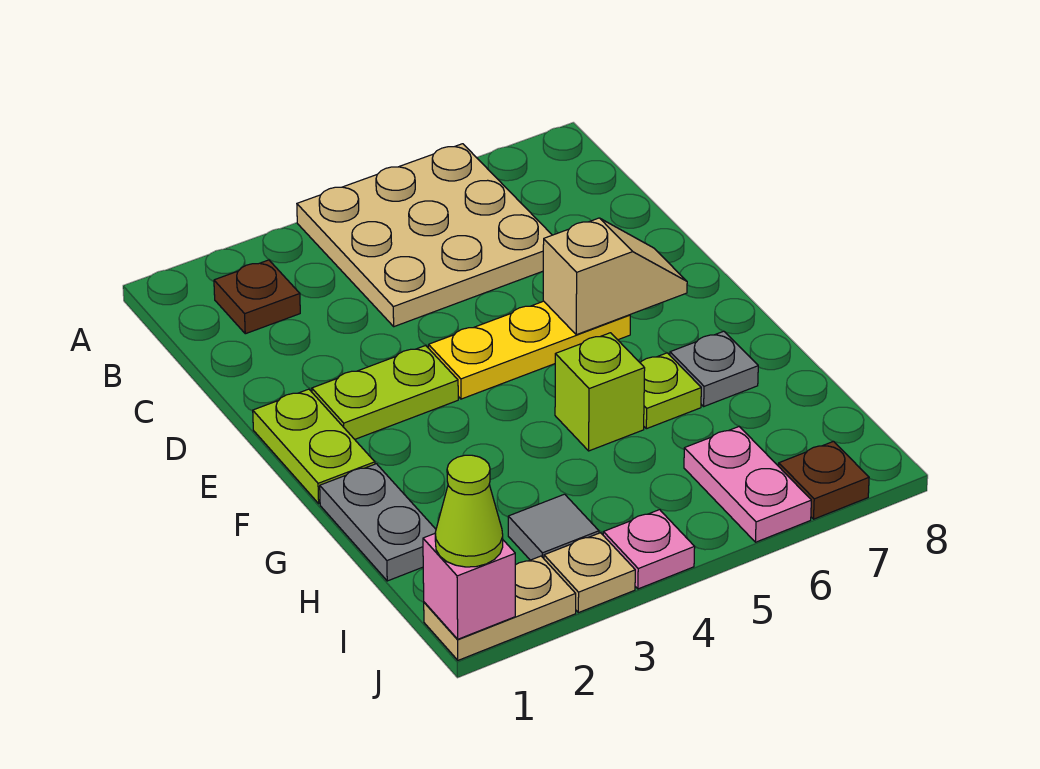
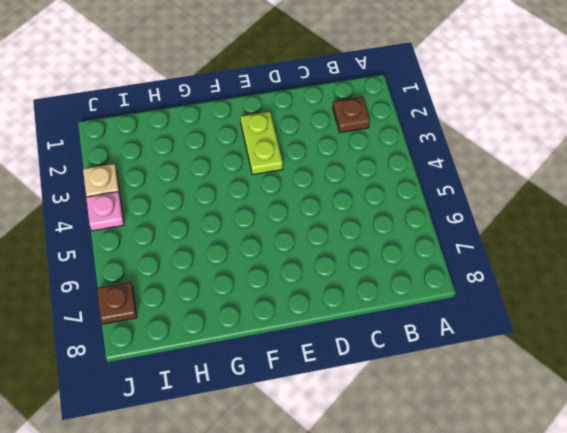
none -> tan plate A4:C6 level 1
none -> lime plate E1:F1 level 1
none -> yellow plate E4:E6 level 1

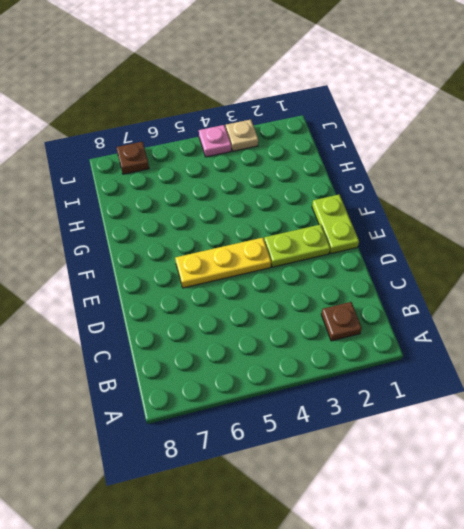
none -> tan plate A4:C6 level 1
none -> grey plate G1:H1 level 1
none -> lime brick G5 level 1

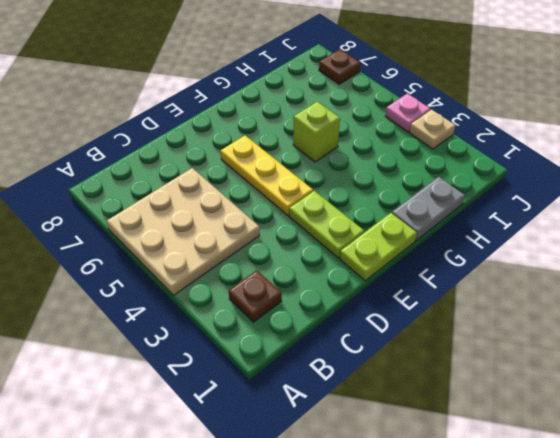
none -> lime plate G6 level 1
none -> grey plate G7 level 1
none -> grey tile I3 level 1

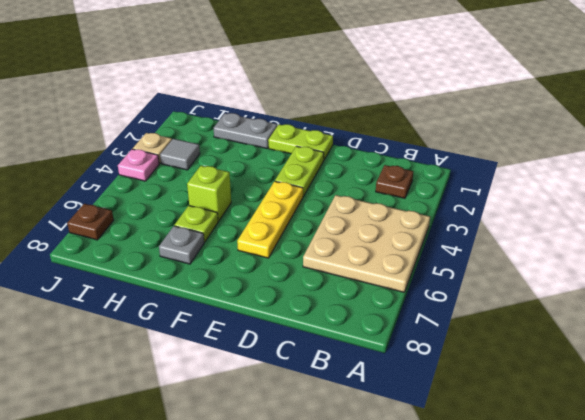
none -> pink plate I6:J6 level 1
none -> tan plate J1:J2 level 1
none -> tan slope E6:E7 level 2 top 6

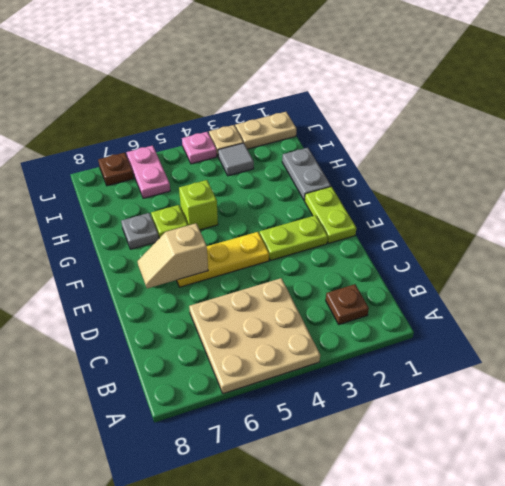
none -> pink brick J1 level 2
none -> lime cone J1 level 3

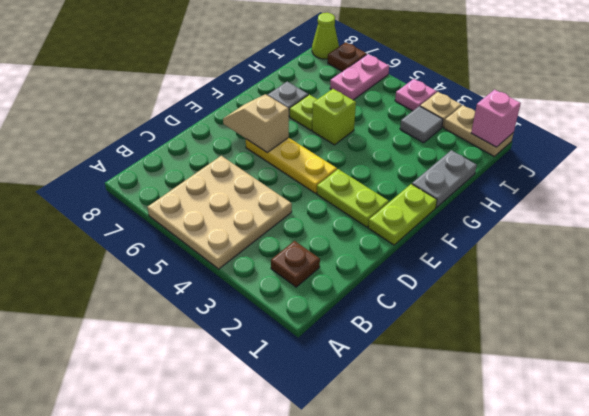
lime cone J8 level 1 -> lime cone J1 level 3

